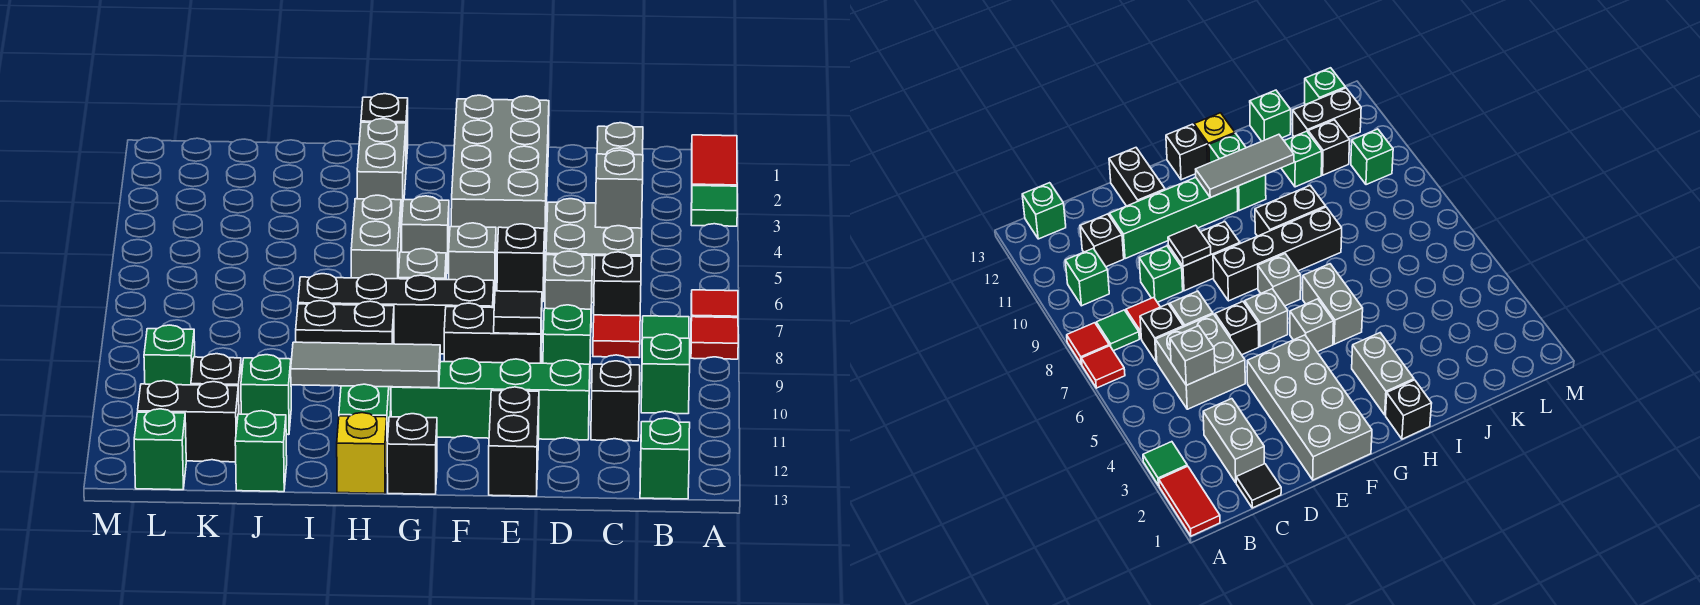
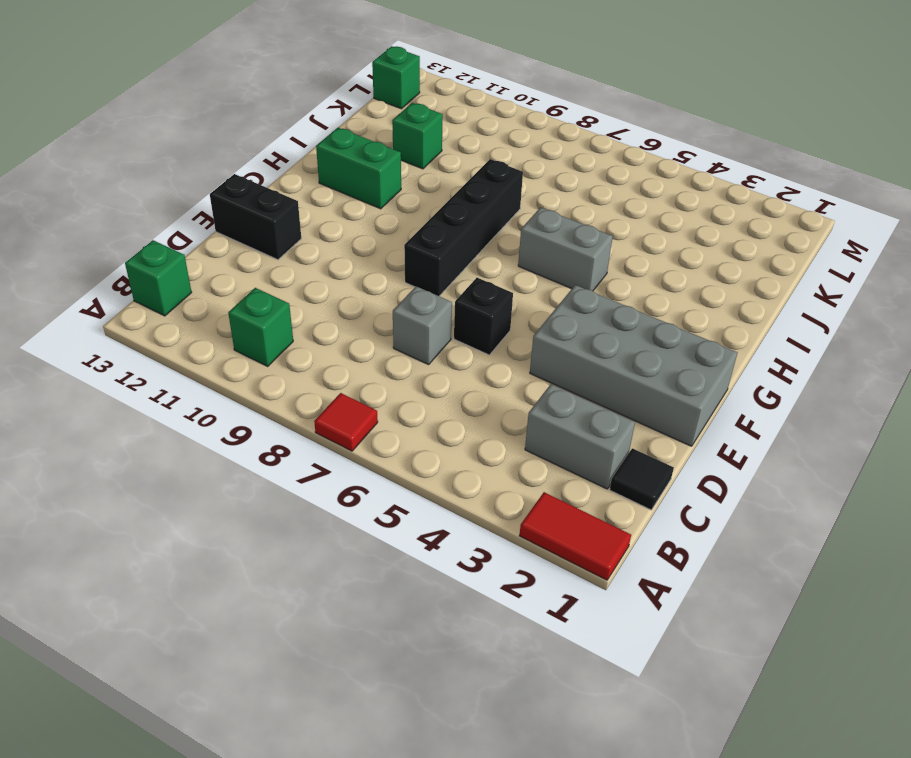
none -> green tile A3 level 1
none -> red tile A8 level 1
none -> green tile B8 level 1
none -> grey brick C5:D6 level 1

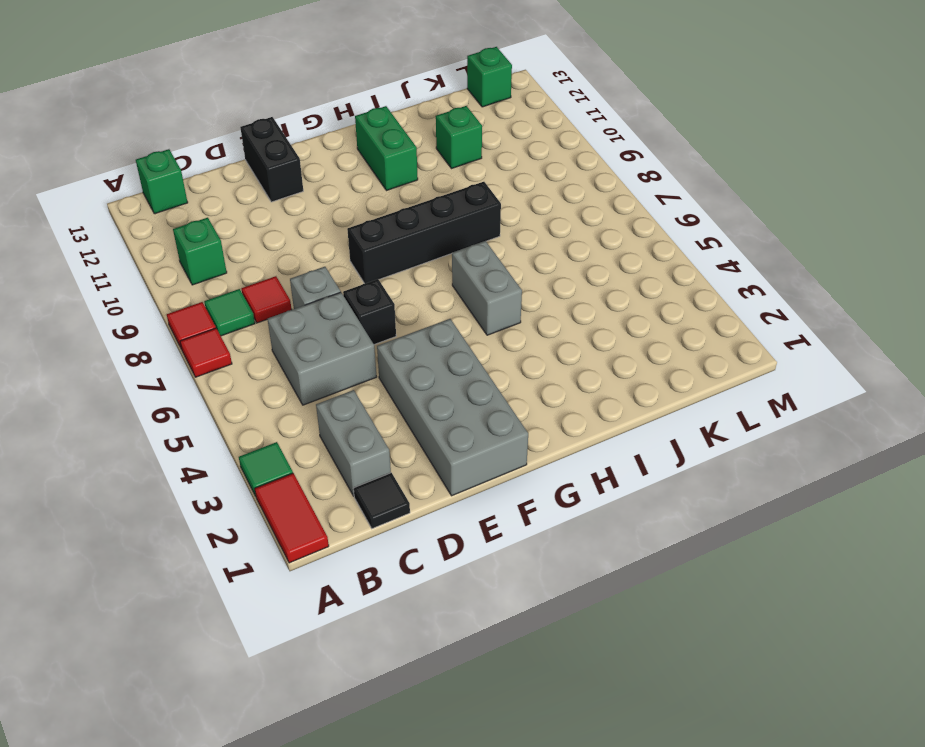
none -> black brick C7 level 1
none -> black brick C11 level 1
none -> green brick D9 level 1
none -> green brick D11:G11 level 1

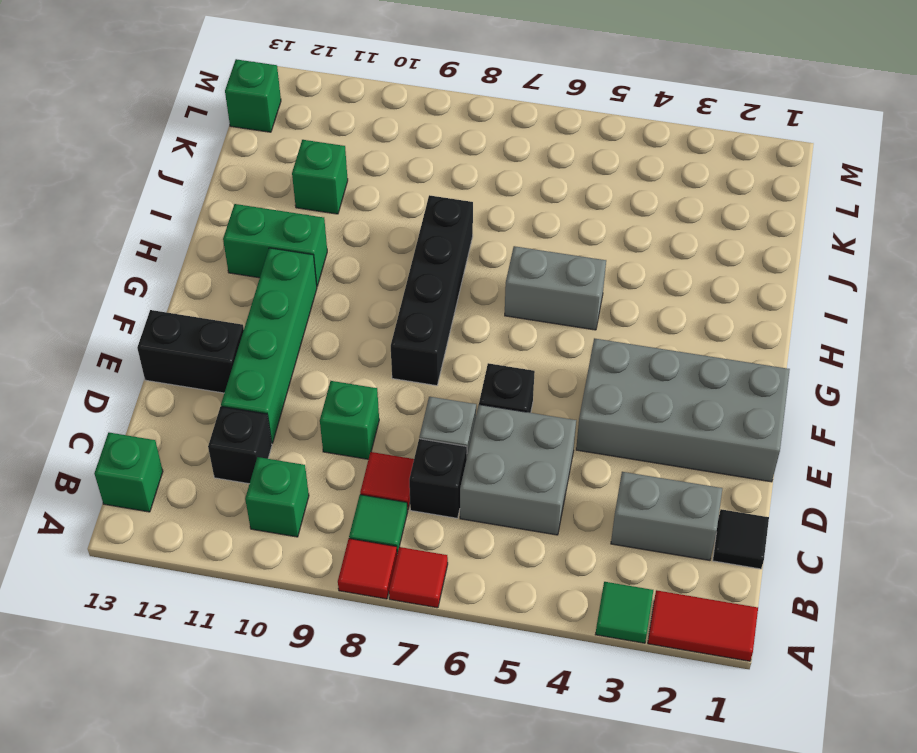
none -> black brick E9:F9 level 1
none -> grey brick F6 level 1
none -> grey brick G5 level 1
none -> grey brick G7 level 1

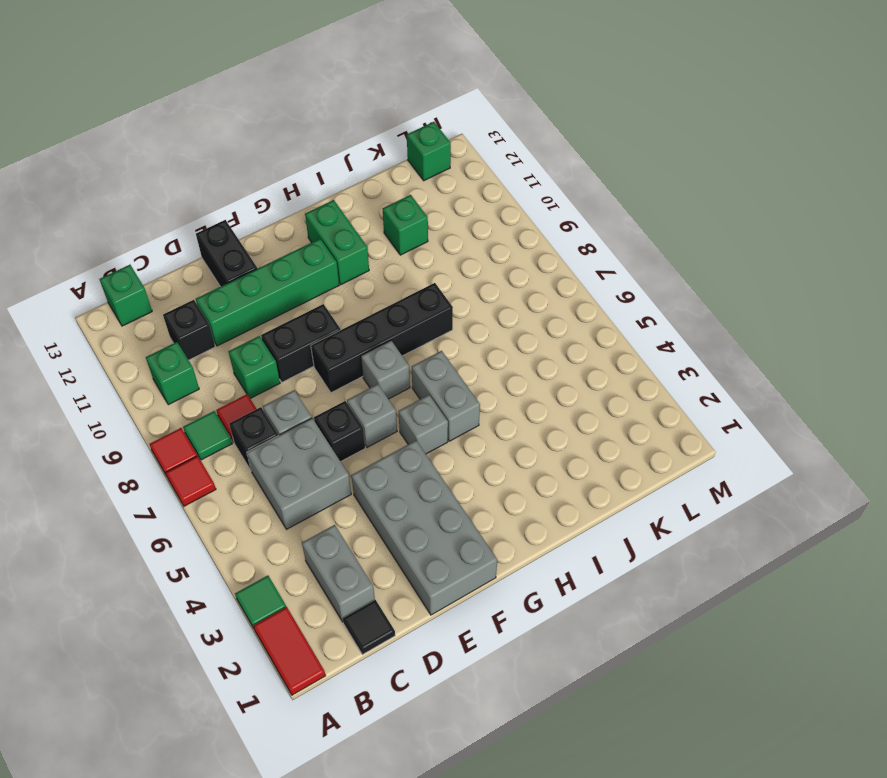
none -> black brick G13 level 1
none -> black brick H1 level 1
none -> grey brick H2:H3 level 1
none -> black brick H9:I9 level 1

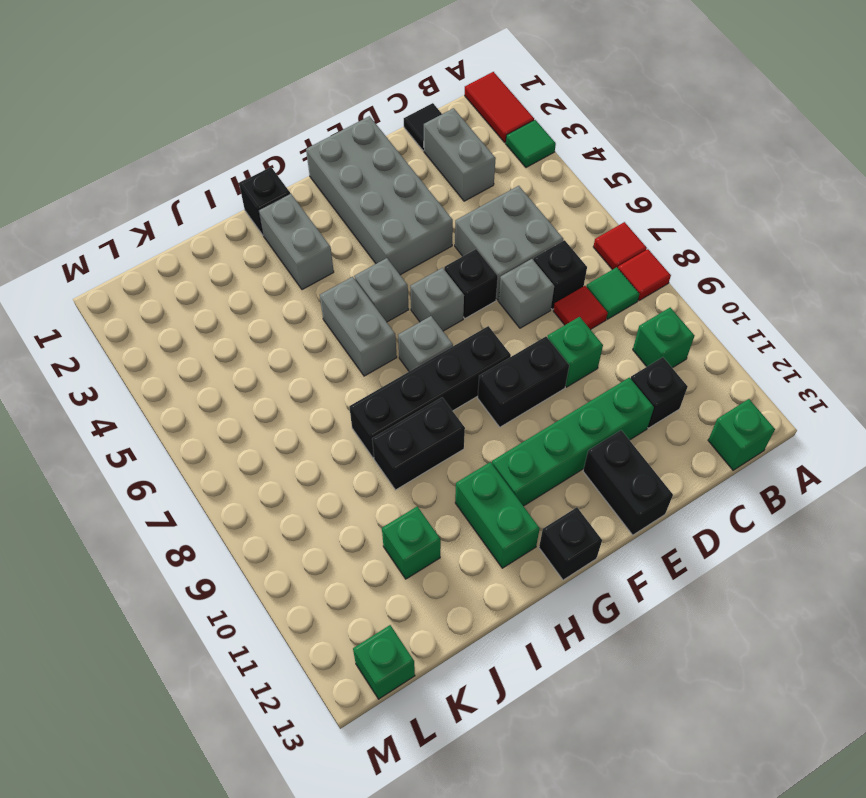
none -> yellow brick H13 level 1
none -> green brick J13 level 1
none -> black brick K11 level 1
none -> black brick K12:L12 level 1

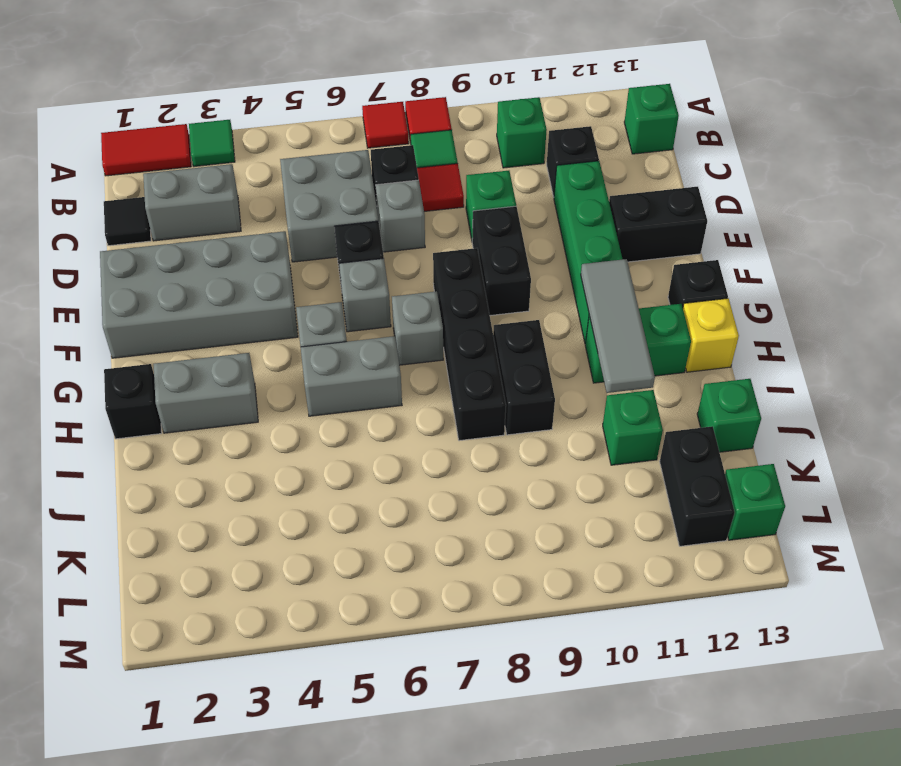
none -> black brick K11 level 1
none -> green brick L10 level 1
none -> grey brick C5 level 2
none -> black tile E9 level 2

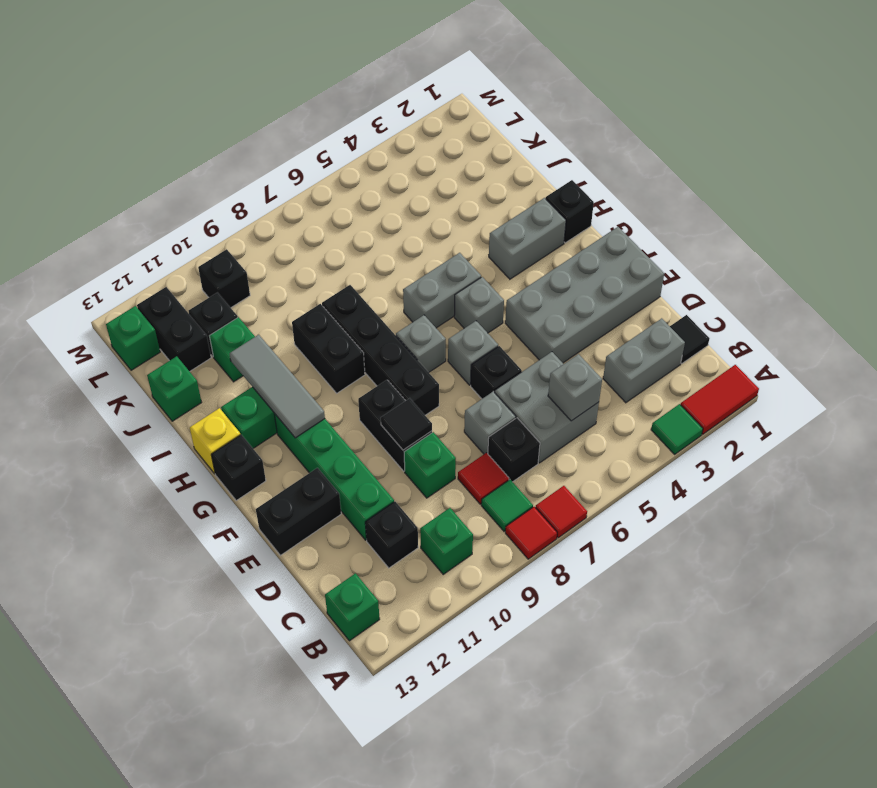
black brick L10 level 1 -> green brick L10 level 1

